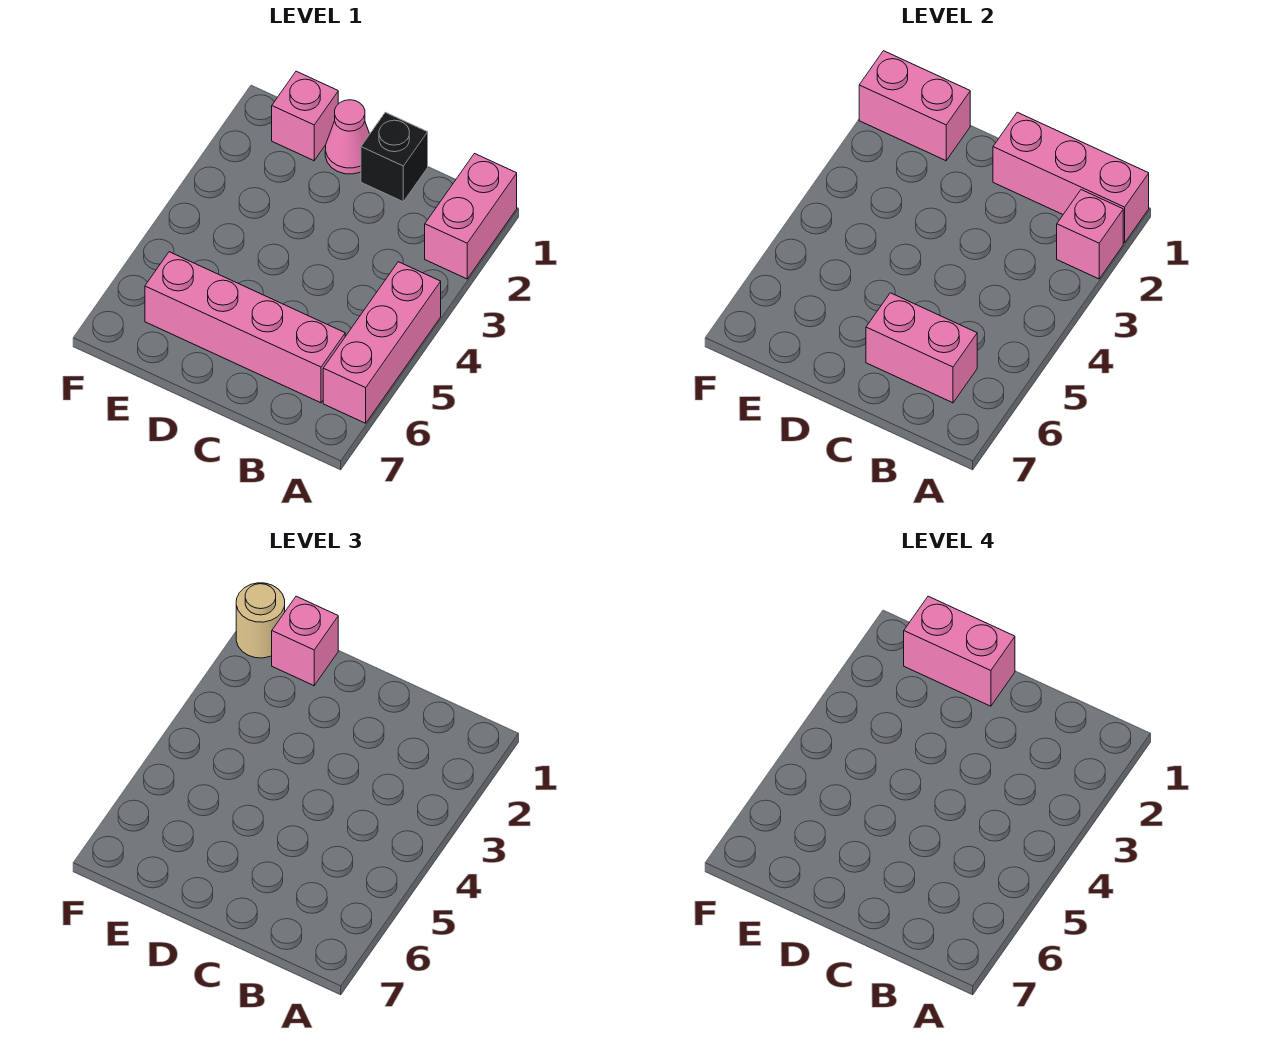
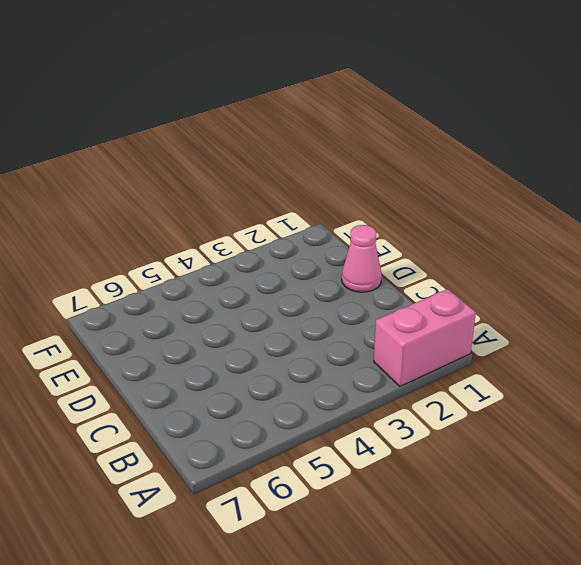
none -> pink brick A4:A6 level 1
none -> pink brick B6:E6 level 1
none -> black brick C1 level 1

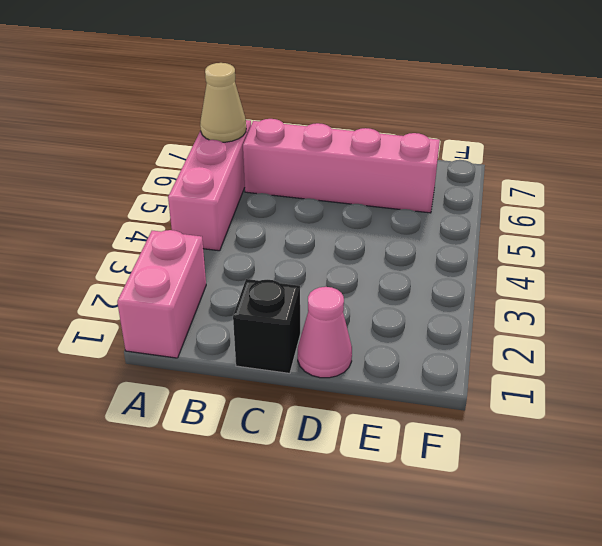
tan cone A6 level 2 -> none
none -> pink brick E1 level 1
none -> pink brick A1:C1 level 2
none -> pink brick A2 level 2

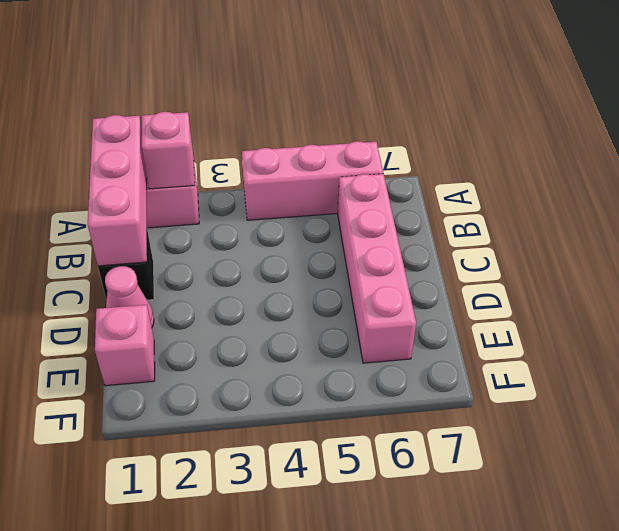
none -> pink brick B6:C6 level 2
none -> pink brick E1:F1 level 2
none -> pink brick E1 level 3

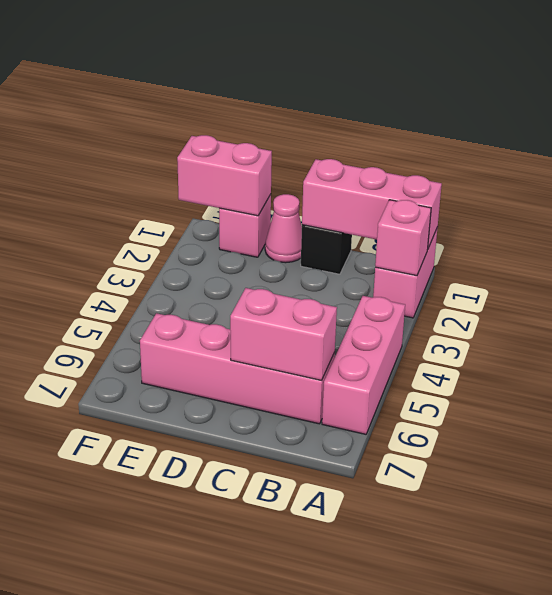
none -> pink brick E1 level 3
none -> tan round brick F1 level 3
none -> pink brick D1:E1 level 4

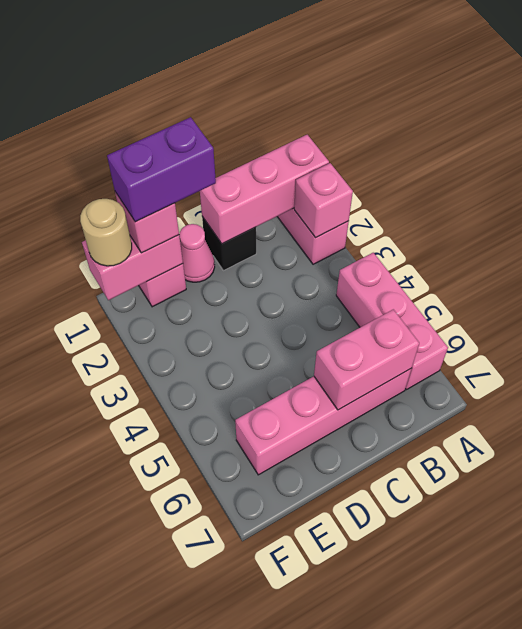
purple brick D1:E1 level 4 -> pink brick D1:E1 level 4

